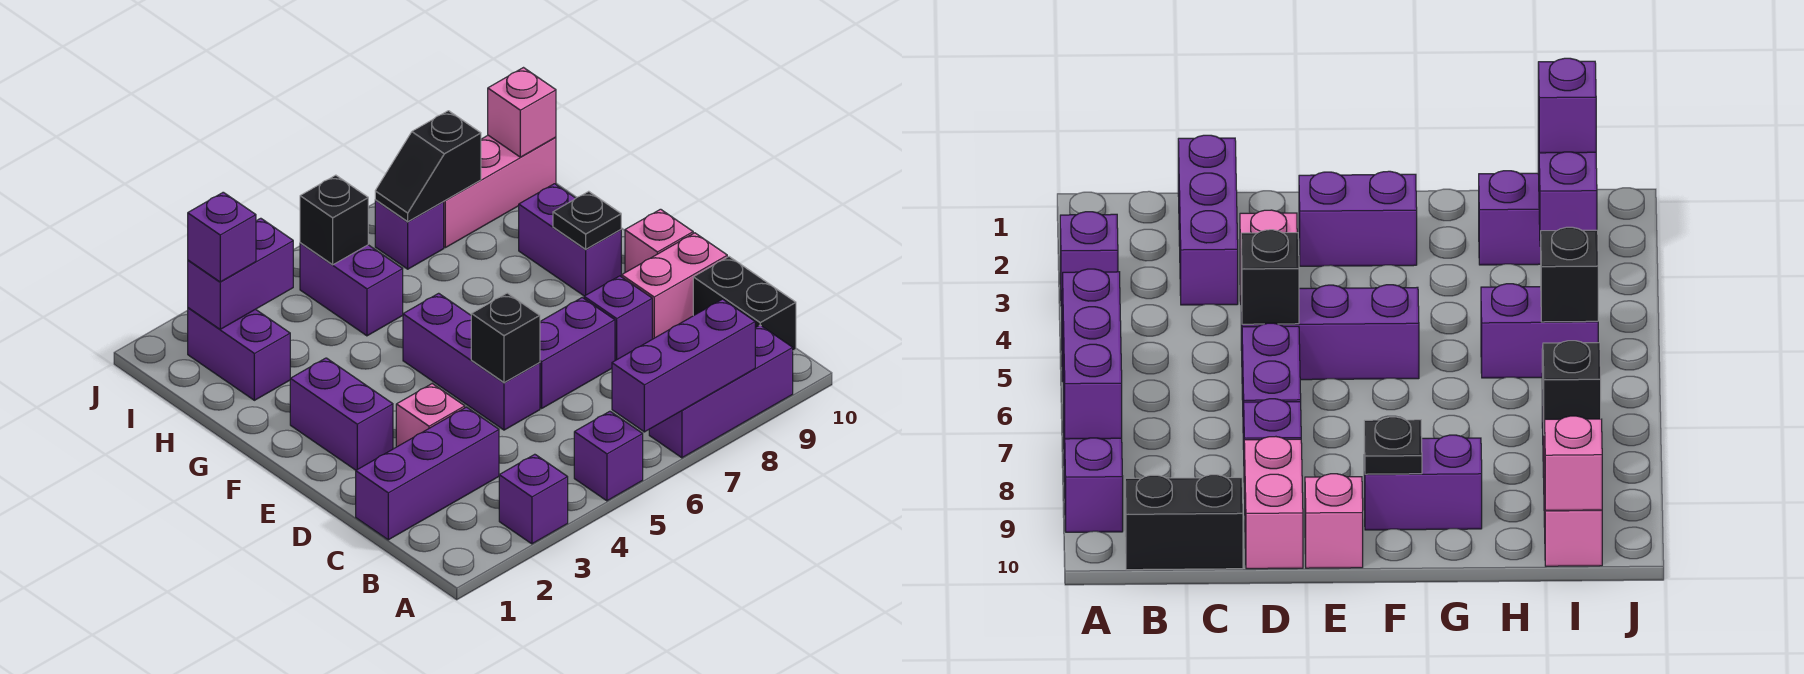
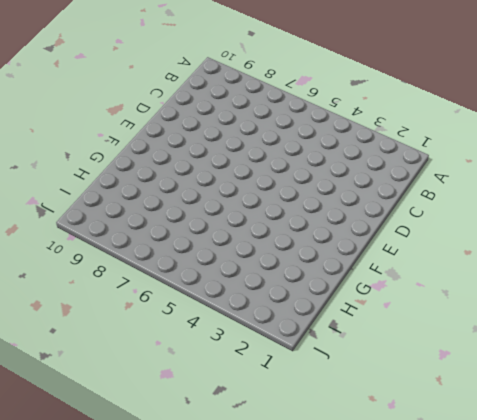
none -> purple brick A3 level 1
none -> purple brick A5 level 1
none -> purple brick A7:A9 level 1

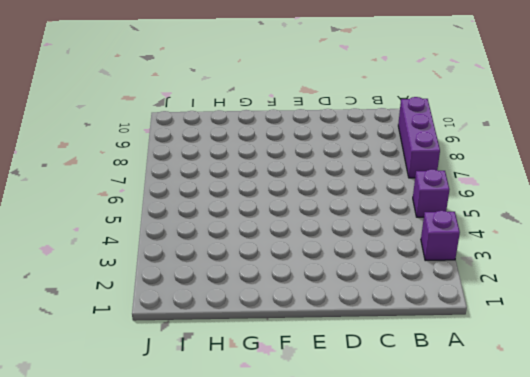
none -> black brick B10:C10 level 1
none -> purple brick C1:C3 level 1
none -> pink brick D3 level 1

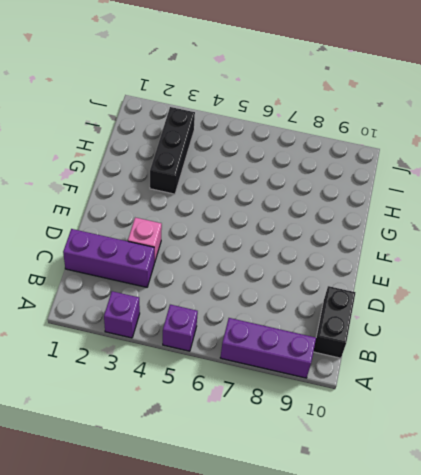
black brick G3:I3 level 1 -> none
none -> purple brick D5:F5 level 1
none -> purple brick D6:D7 level 1
none -> purple brick D8 level 1

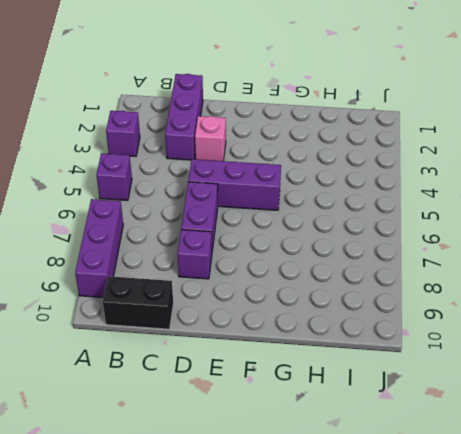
none -> pink brick D9:D10 level 1
none -> purple brick E2:F2 level 1
none -> pink brick E10 level 1

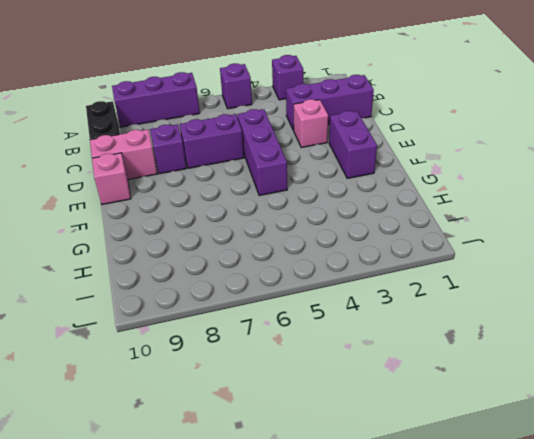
none -> purple brick F9:G9 level 1
none -> purple brick H2:I2 level 1
none -> purple brick H5:I5 level 1

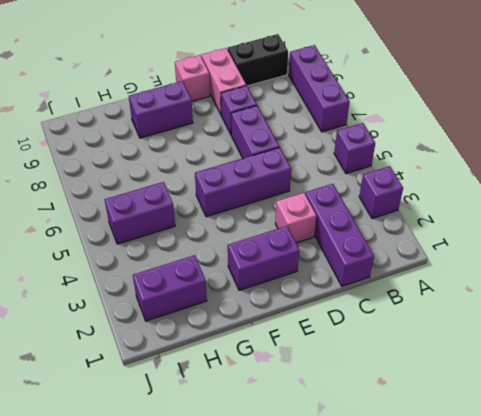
none -> purple brick I7 level 1
none -> pink brick I8:I10 level 1
none -> purple brick A6:A8 level 2

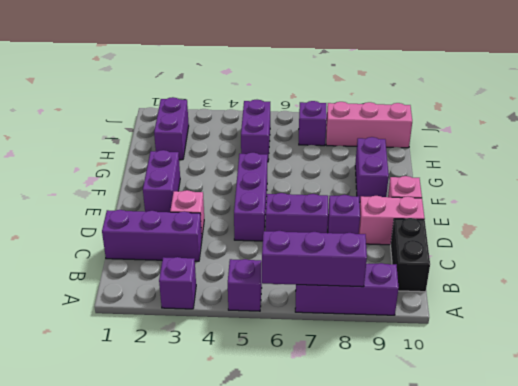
none -> black brick D5 level 2
none -> black plate F9 level 2
none -> purple brick I2:I3 level 2

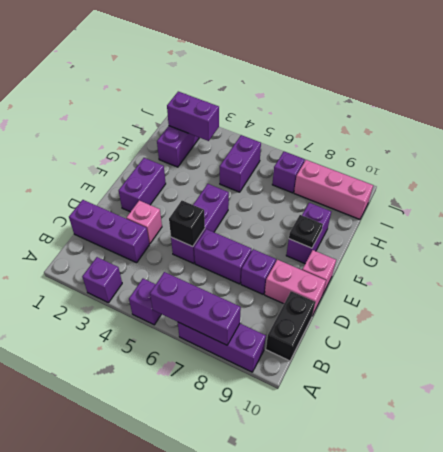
none -> black brick I5 level 2
none -> black slope I7:I8 level 2 top 8
none -> pink brick I10 level 2

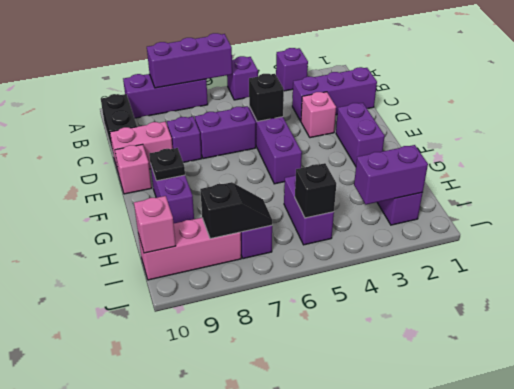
none -> purple brick I2 level 3

